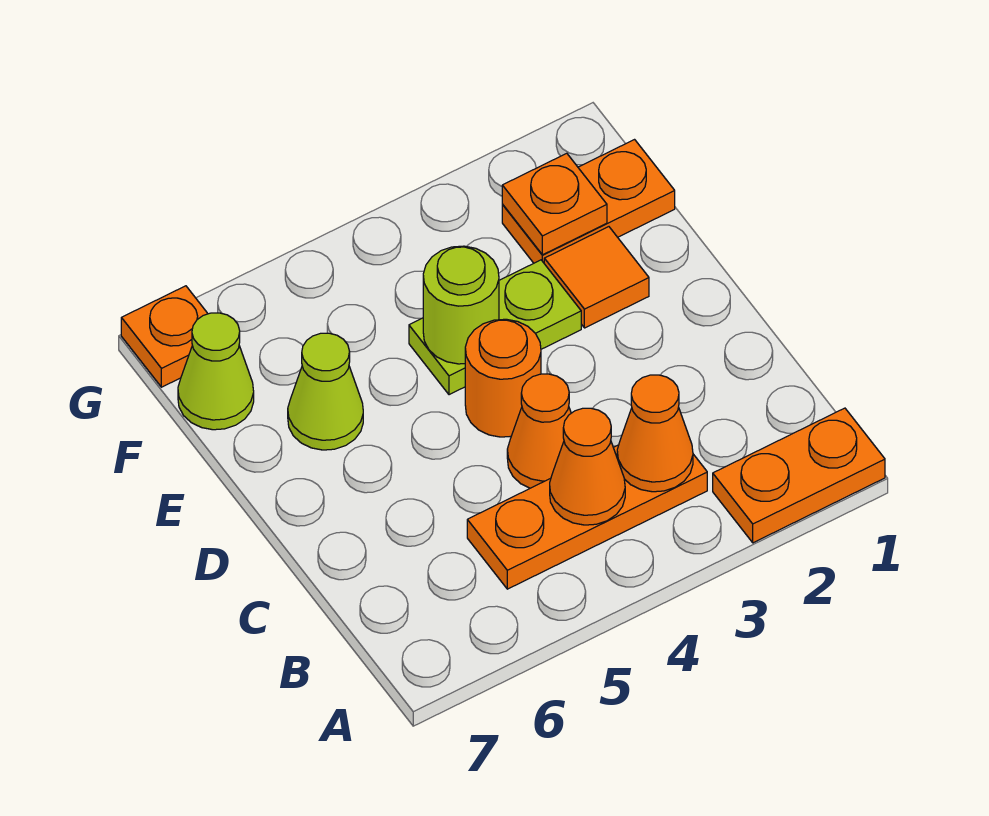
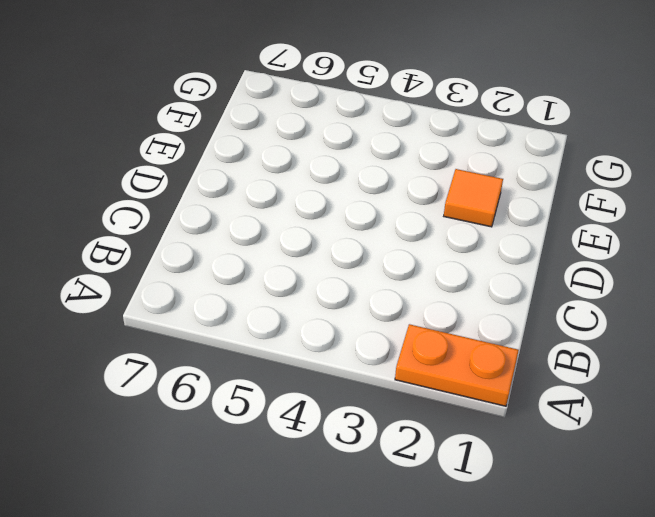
none -> orange plate B3:B5 level 1
none -> orange cone C4 level 1
none -> orange round brick D4 level 1

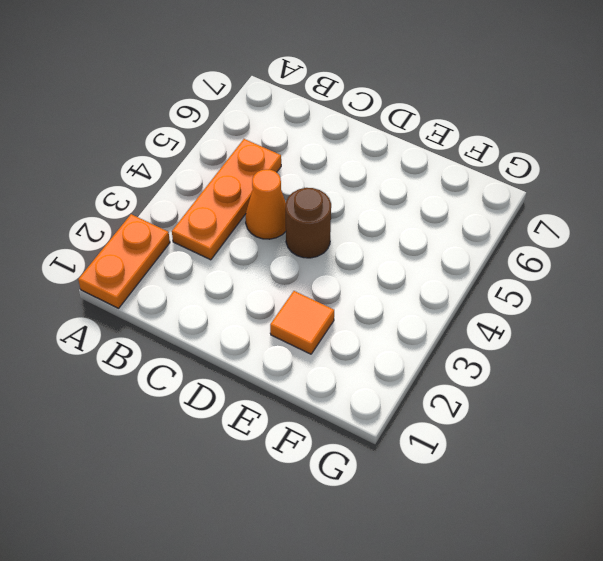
brown round brick D4 level 1 -> orange round brick D4 level 1
none -> lime plate E3:E4 level 1
none -> lime cone E6 level 1
none -> orange plate F1:F2 level 1

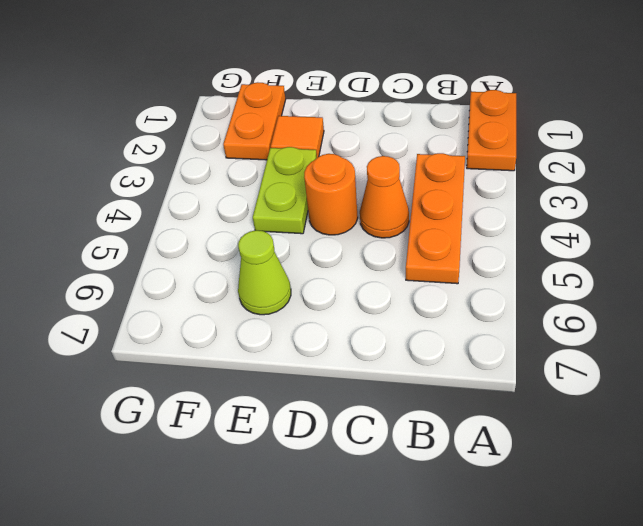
none -> lime cone F7 level 1
none -> orange plate G7 level 1
none -> orange cone B3 level 2

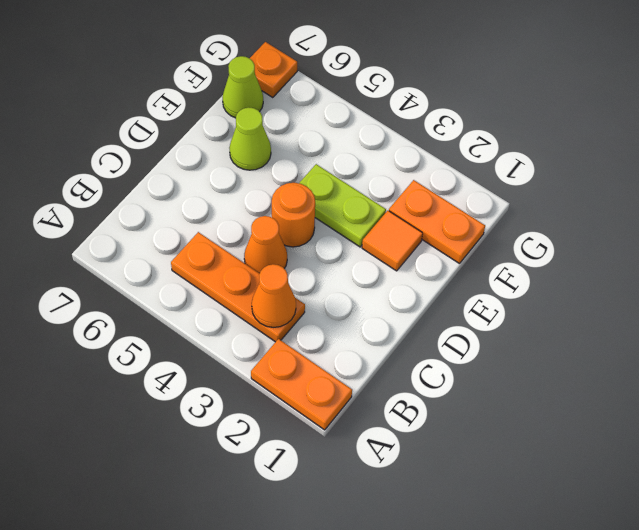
none -> orange cone B4 level 2
none -> lime round brick E4 level 2
none -> orange plate F2 level 2

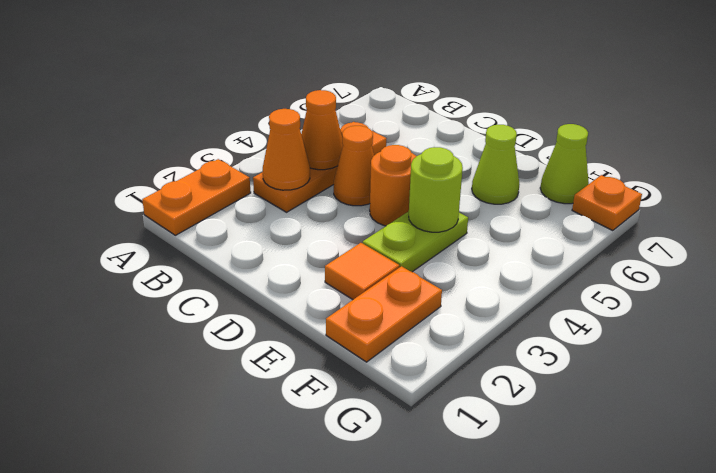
none -> orange plate F2 level 2

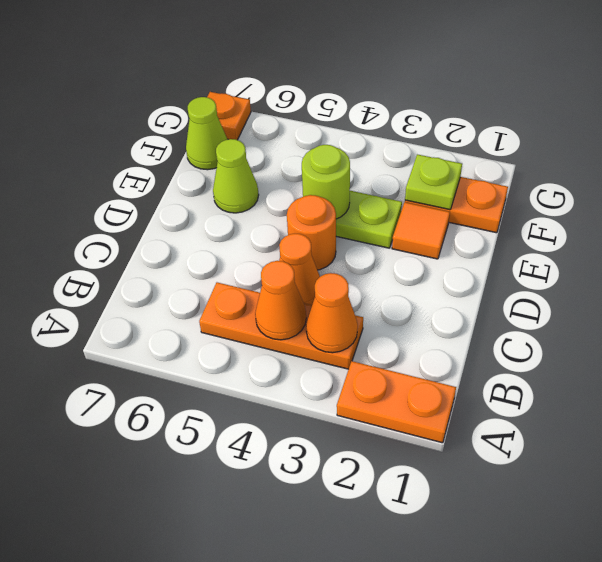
lime plate F2 level 2 -> orange plate F2 level 2

